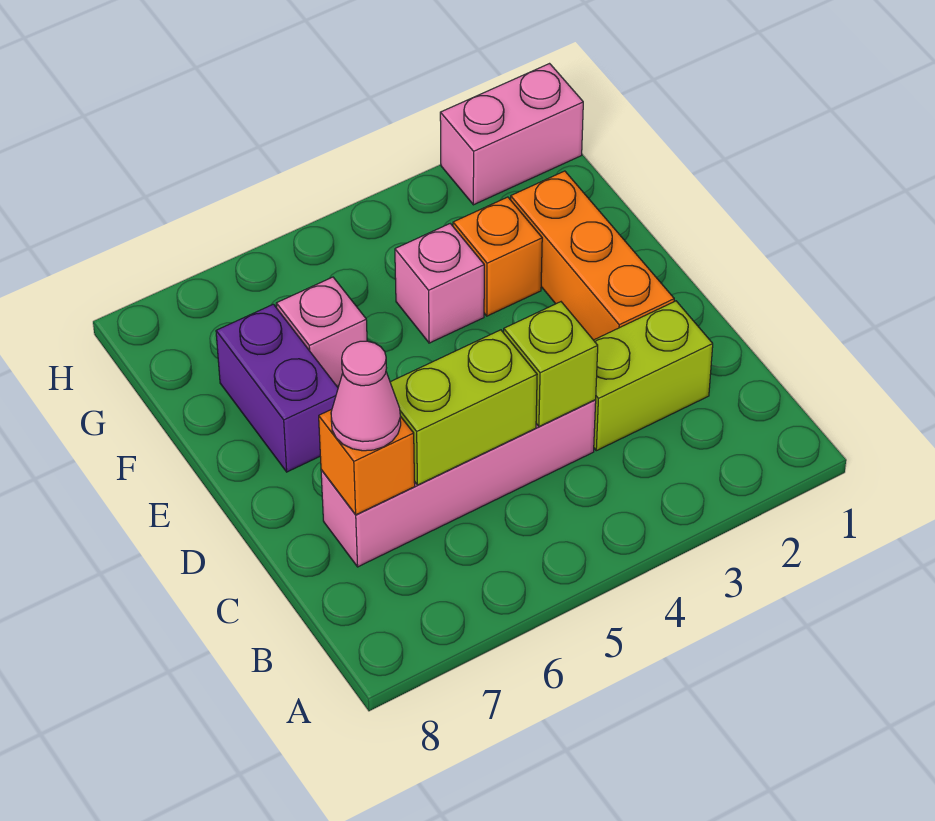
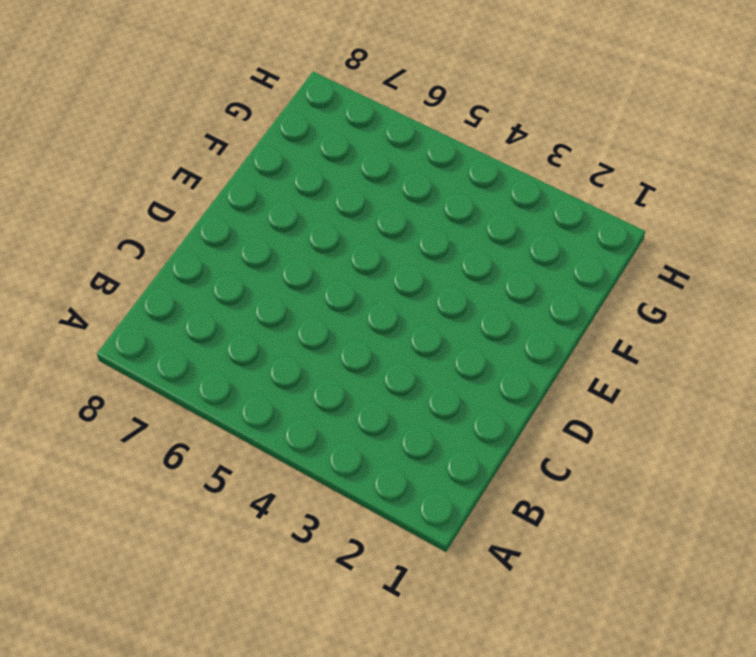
none -> lime brick C2:C3 level 1
none -> pink brick C4:C7 level 1
none -> orange brick D2:F2 level 1

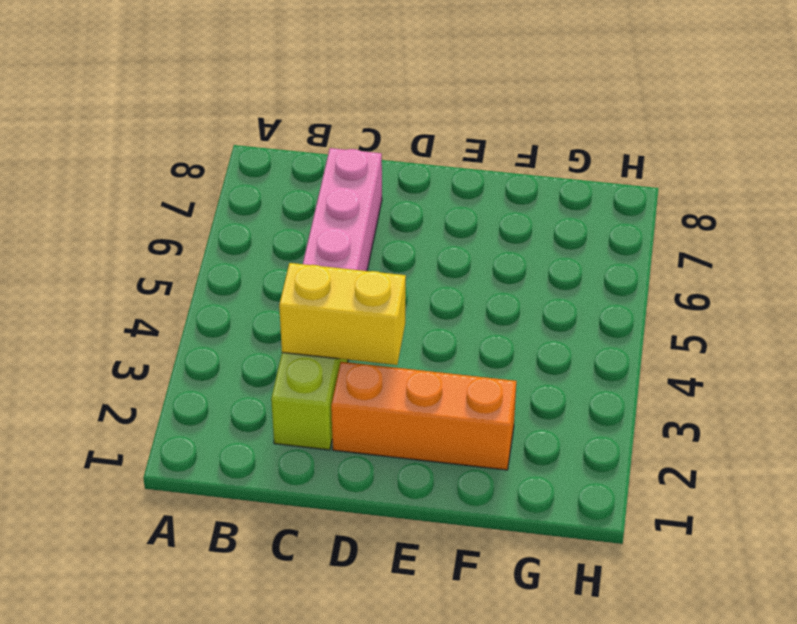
yellow brick C3:D3 level 2 -> none
none -> purple brick E7:F7 level 1
none -> orange brick F3 level 1
none -> pink brick F4 level 1

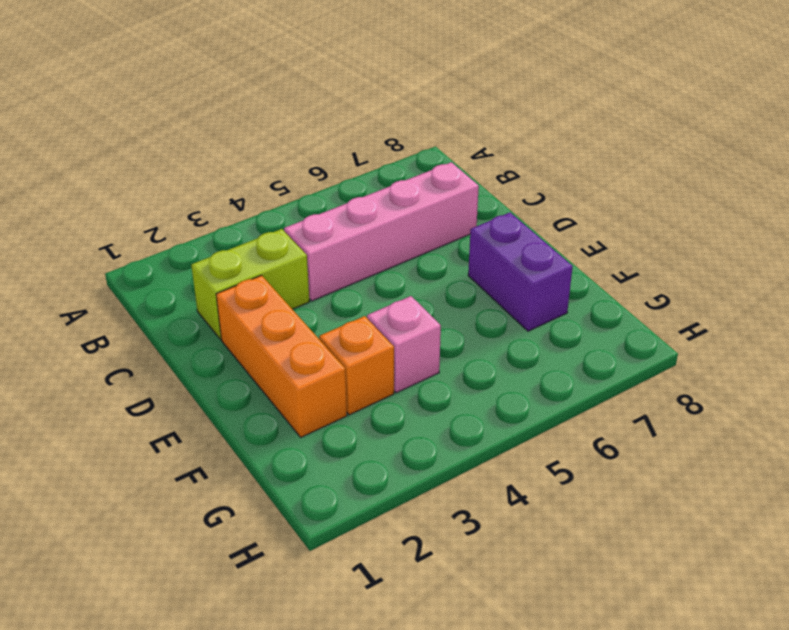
none -> pink brick F6 level 1
none -> pink brick H1:H2 level 1
none -> lime brick C4 level 2

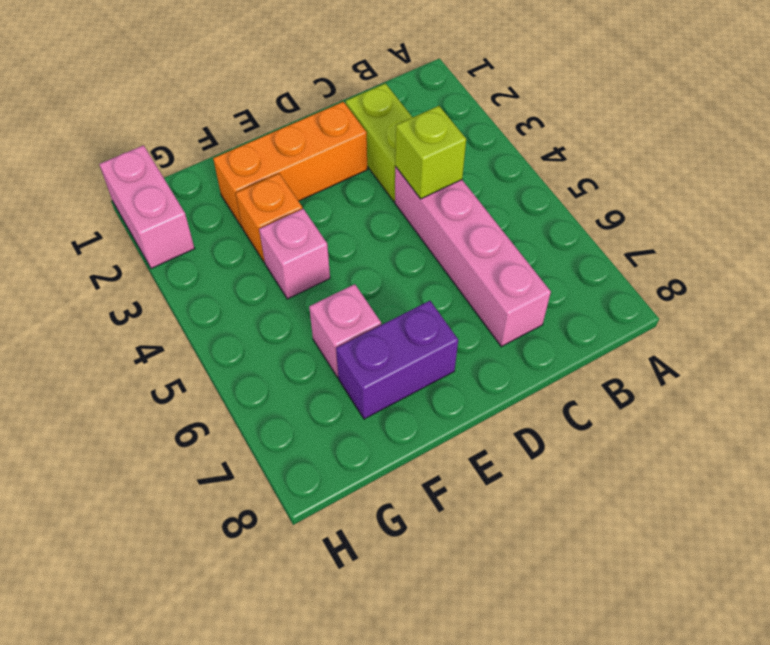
none -> lime brick C5:C6 level 2
none -> orange brick C7 level 2
none -> pink cone C7 level 3

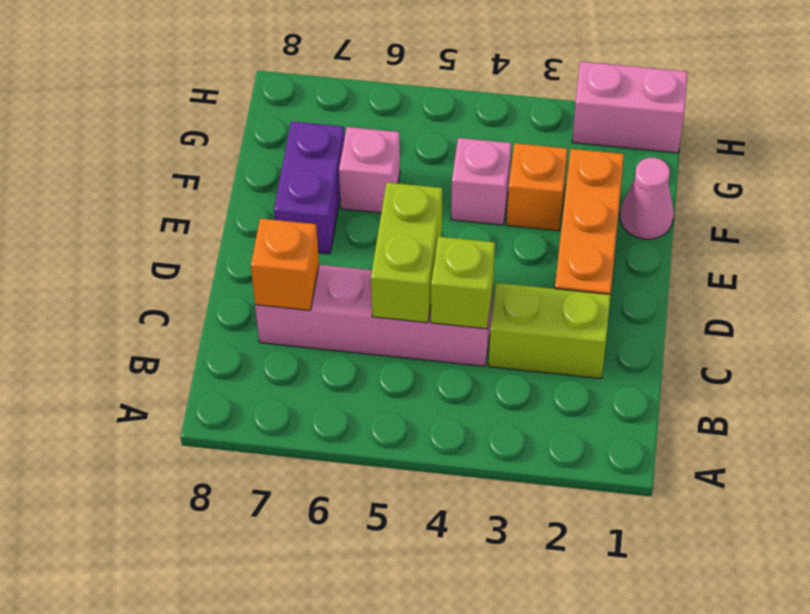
lime brick C5:D5 level 2 -> lime brick C5:C6 level 2
pink cone F1 level 1 -> pink cone C7 level 3

